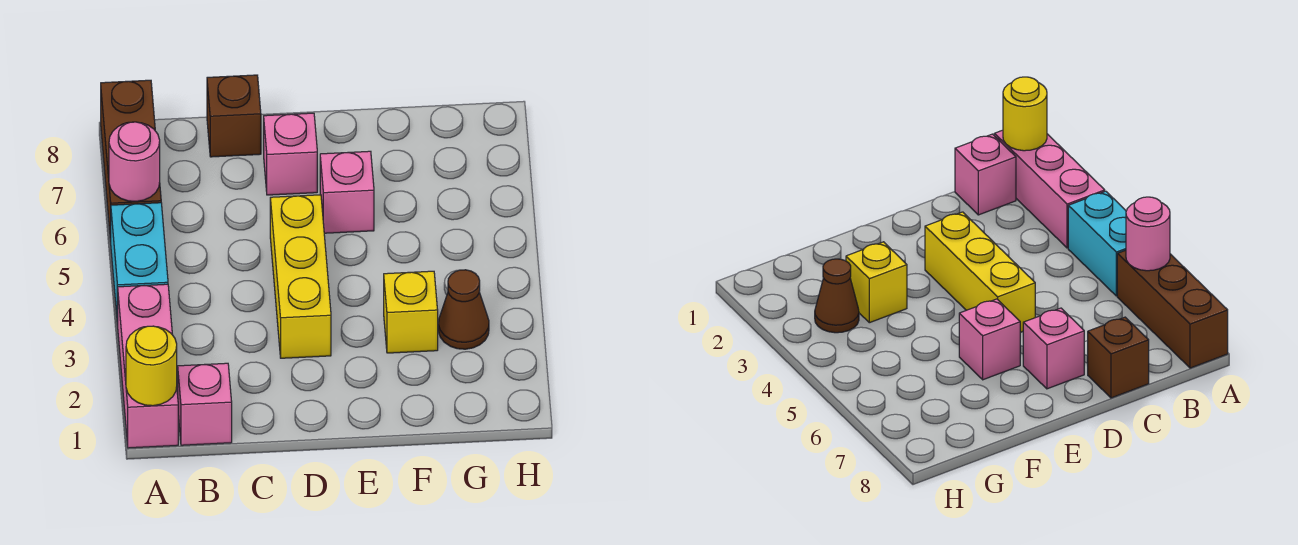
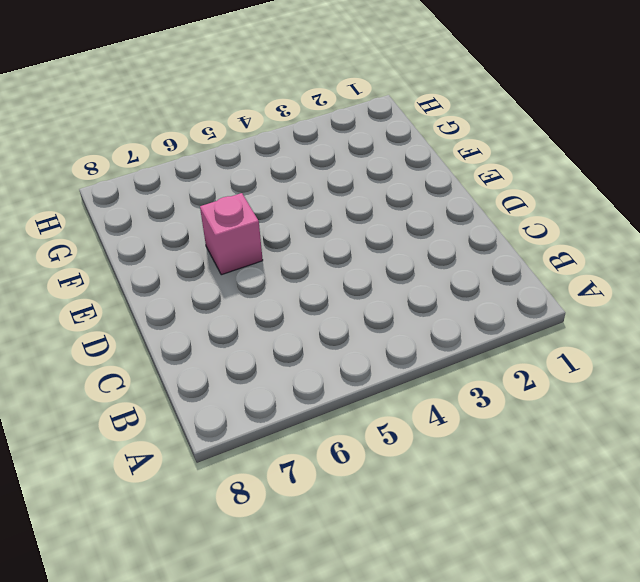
none -> pink brick A1:A3 level 1
none -> cyan brick A4:A5 level 1
none -> brown brick A6:A8 level 1

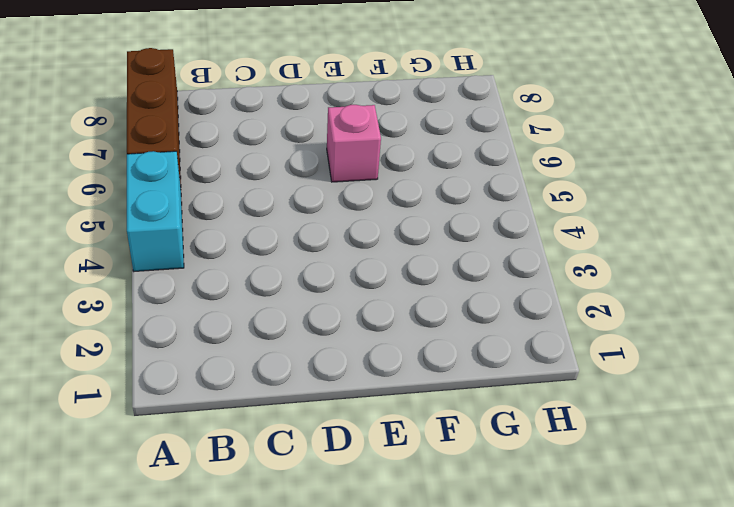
none -> pink brick A1:A3 level 1
none -> pink brick B1 level 1
none -> brown brick C8 level 1

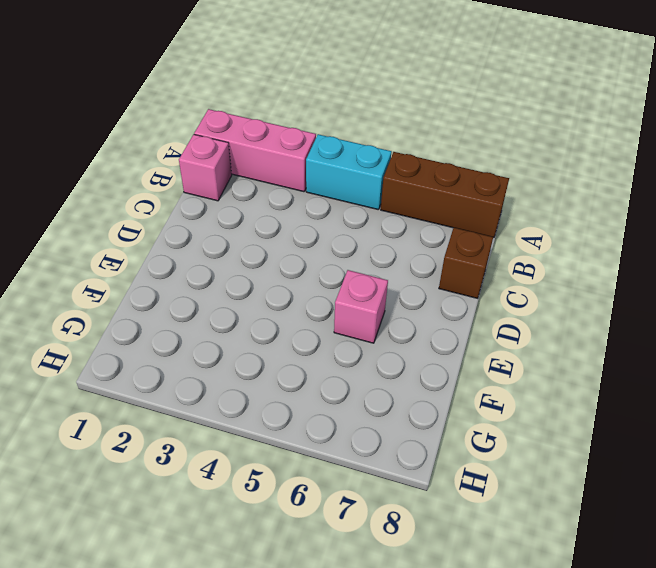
none -> yellow brick D3:D5 level 1
none -> pink brick D7 level 1
none -> yellow brick F3 level 1

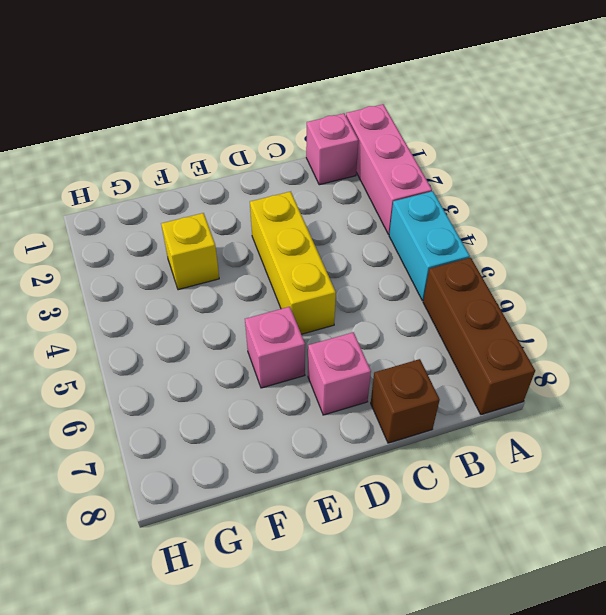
none -> brown cone G3 level 1
none -> yellow round brick A1 level 2
none -> pink round brick A6 level 2

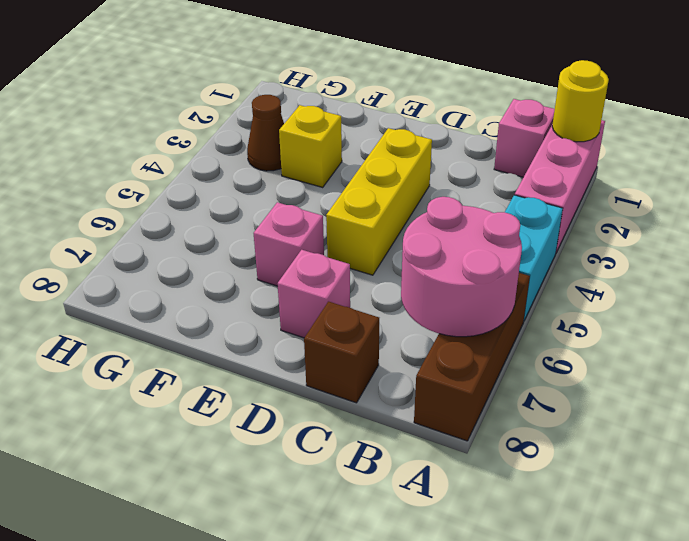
pink round brick A6:B7 level 2 -> pink round brick A6 level 2

